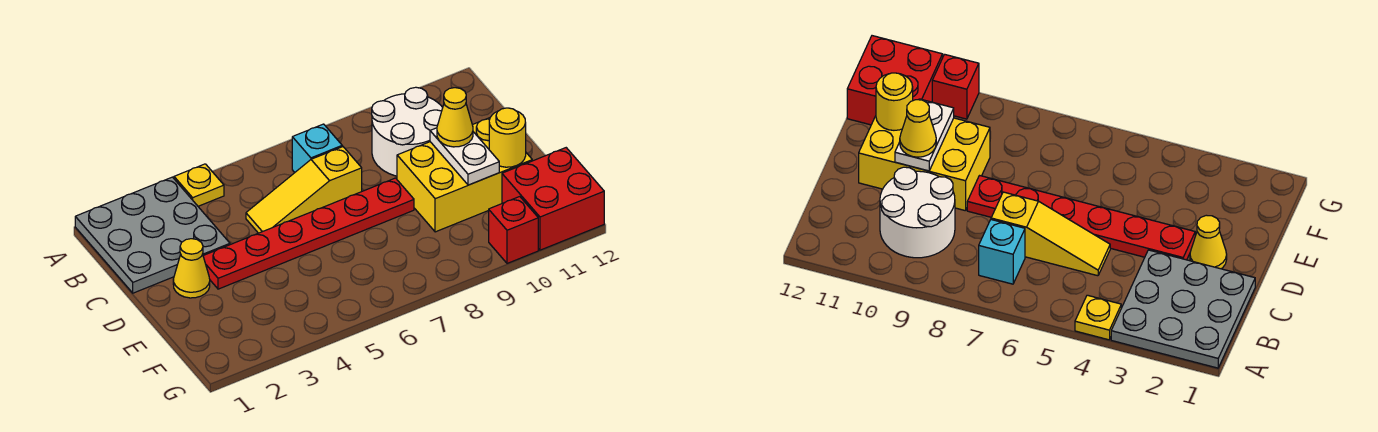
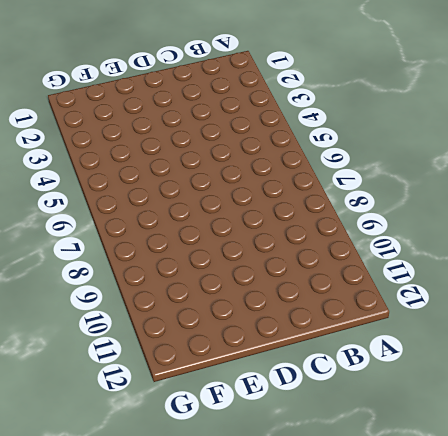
none -> grey plate A1:C3 level 1
none -> yellow plate A4 level 1
none -> cyan brick B7 level 1

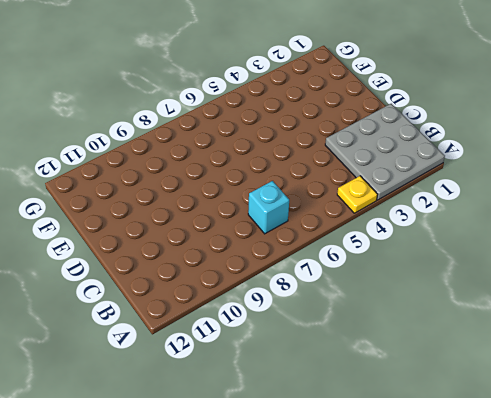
none -> white round brick B9:C10 level 1
none -> yellow slope C5:C7 level 1 top 7
none -> yellow cone D2 level 1

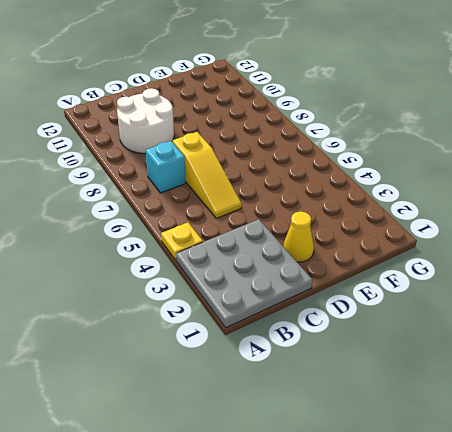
none -> red plate D3:D8 level 1
none -> yellow brick D9:E11 level 1
none -> red brick F11:G12 level 1

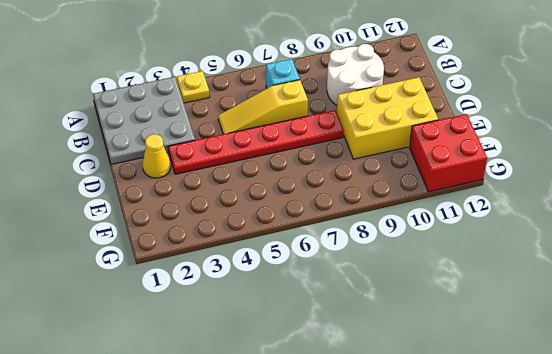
none -> red brick G10 level 1
none -> white plate D10:E10 level 2
none -> yellow round brick E11 level 2

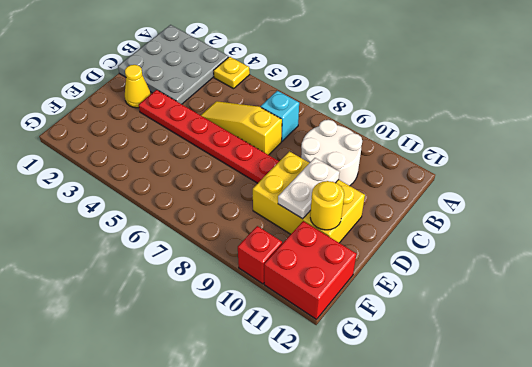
none -> yellow cone D10 level 3

